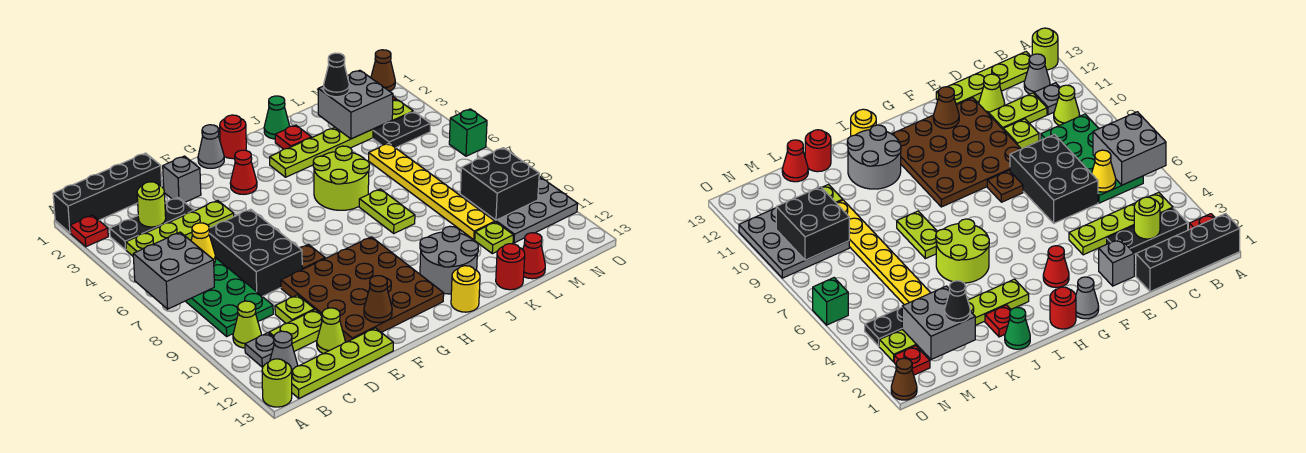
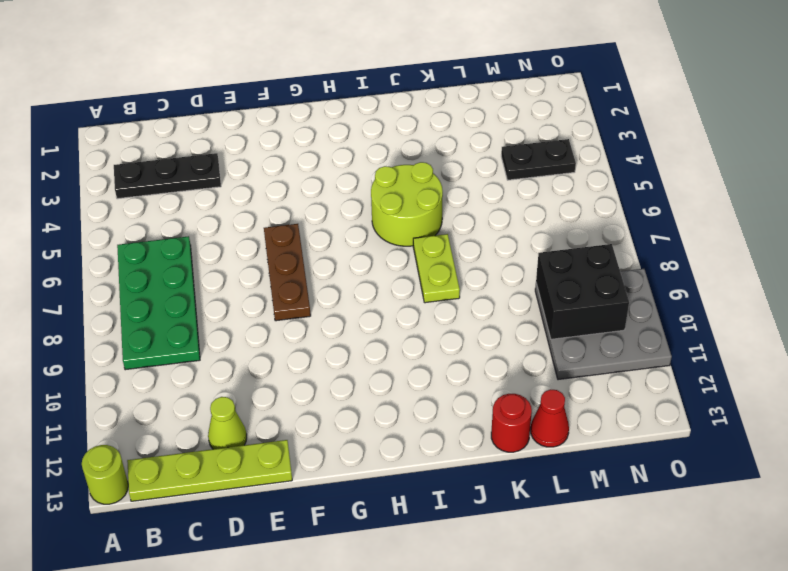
brown plate F6:F8 level 1 -> brown plate F8 level 1
none -> black brick A1:D1 level 1
none -> red plate A2 level 1
none -> lime plate B4:E4 level 1
none -> lime cone B10 level 1

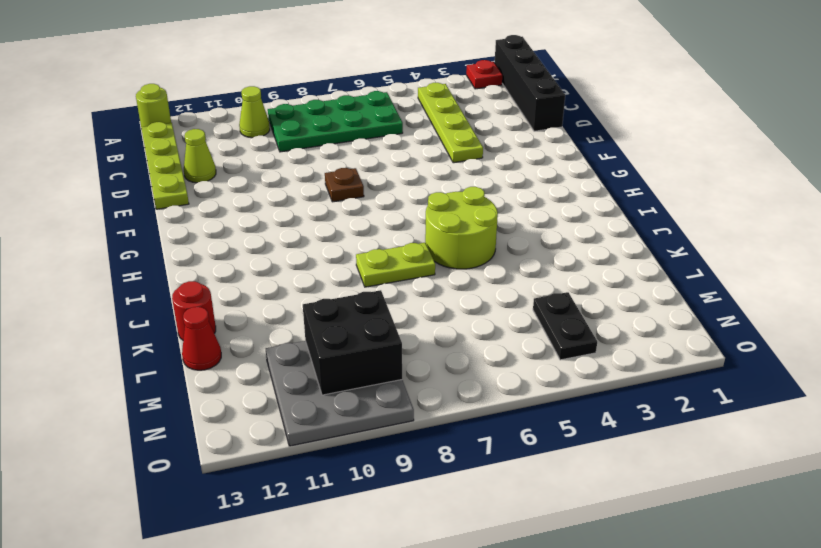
none -> black plate B3:D3 level 1
none -> grey plate B11 level 1
none -> grey cone B12 level 1
none -> lime plate C11:D11 level 1

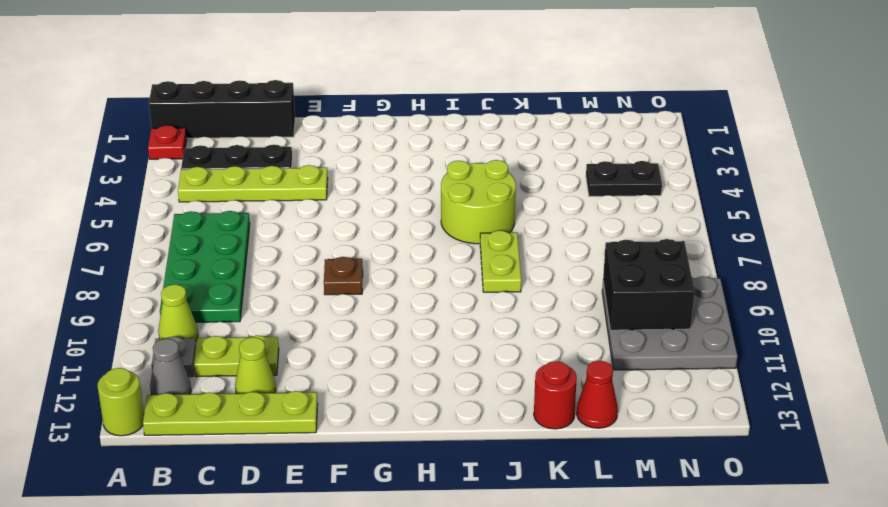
none -> black brick D6:E8 level 1
none -> lime plate D10 level 1
none -> grey brick E2 level 1
none -> brown plate E9:H12 level 1

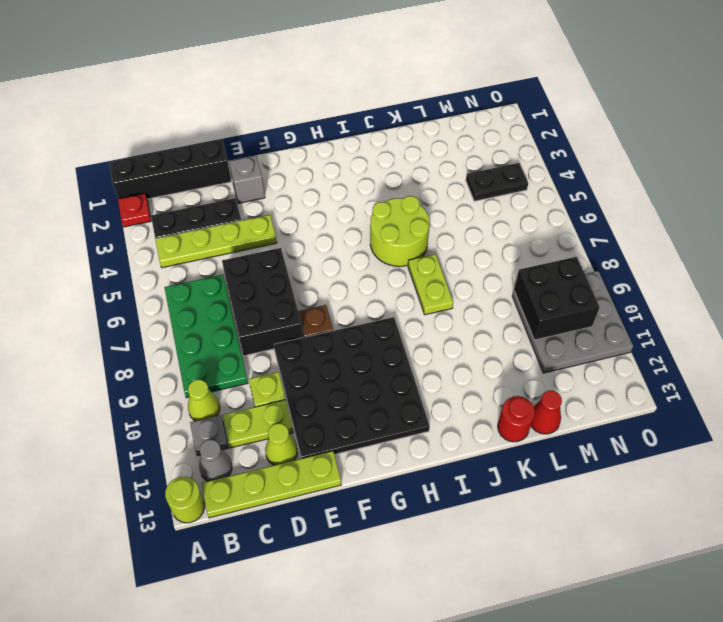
black plate E9:H12 level 1 -> brown plate E9:H12 level 1
none -> grey cone G1 level 1
none -> red cone G3 level 1
none -> red round brick H1 level 1
none -> lime plate I3:N3 level 1

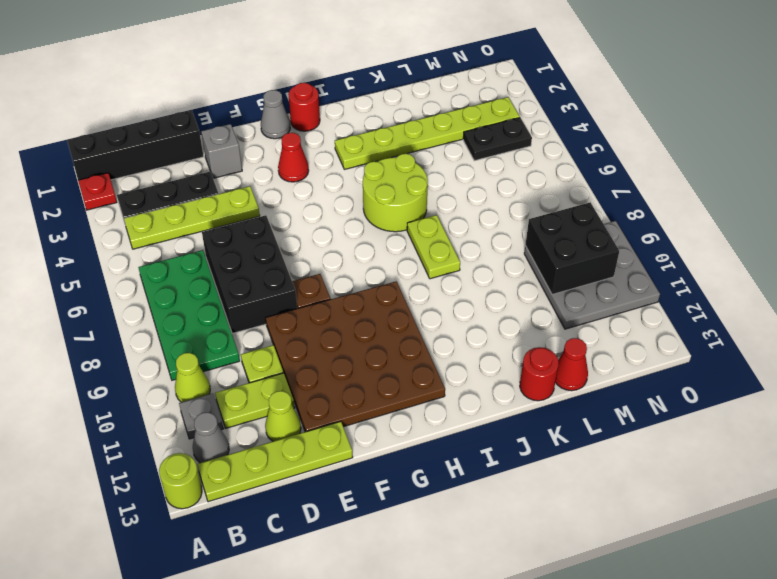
none -> grey round brick I11:J12 level 1
none -> yellow round brick I13 level 1
none -> green cone J1 level 1
none -> red plate J2 level 1

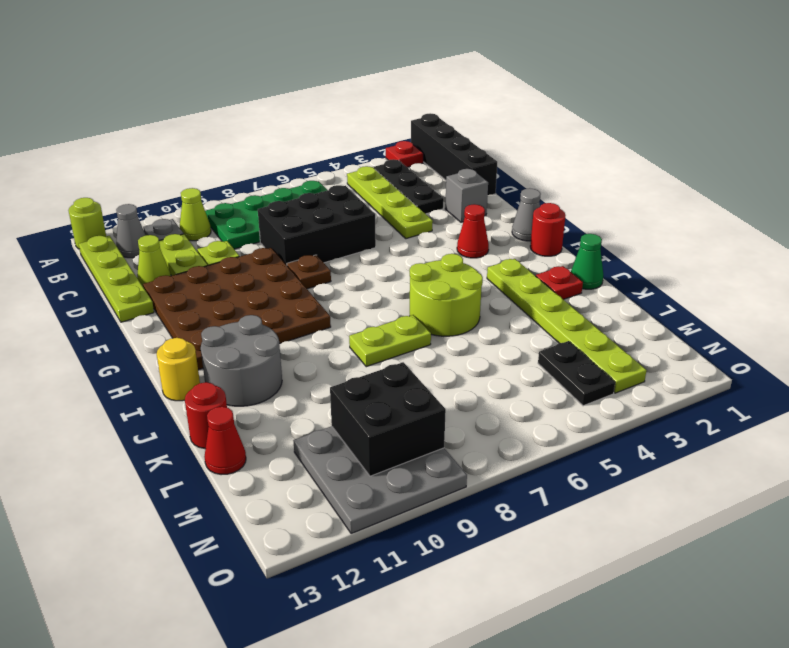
none -> yellow plate L5:L10 level 1
none -> lime plate L11 level 1
none -> red plate N2 level 1
none -> brown cone O1 level 1

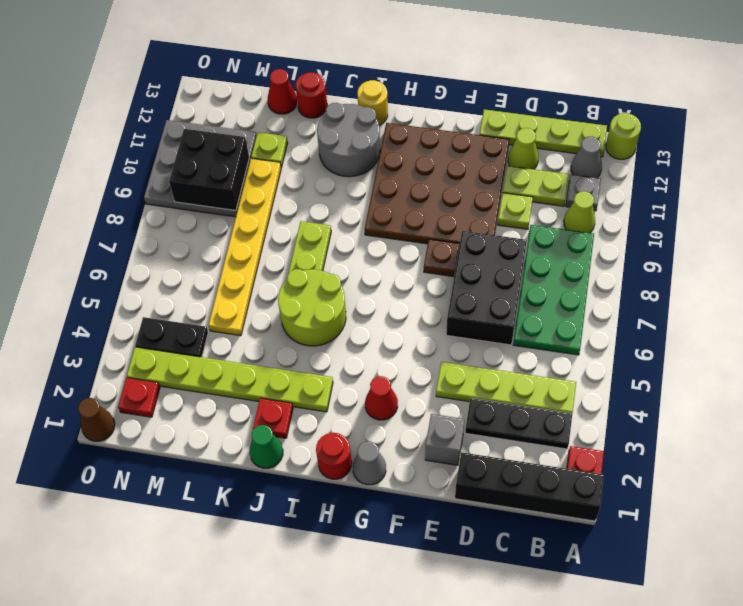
none -> green brick O6 level 1
none -> grey brick A6:B7 level 2
none -> lime round brick C3 level 2
none -> yellow cone C6 level 2

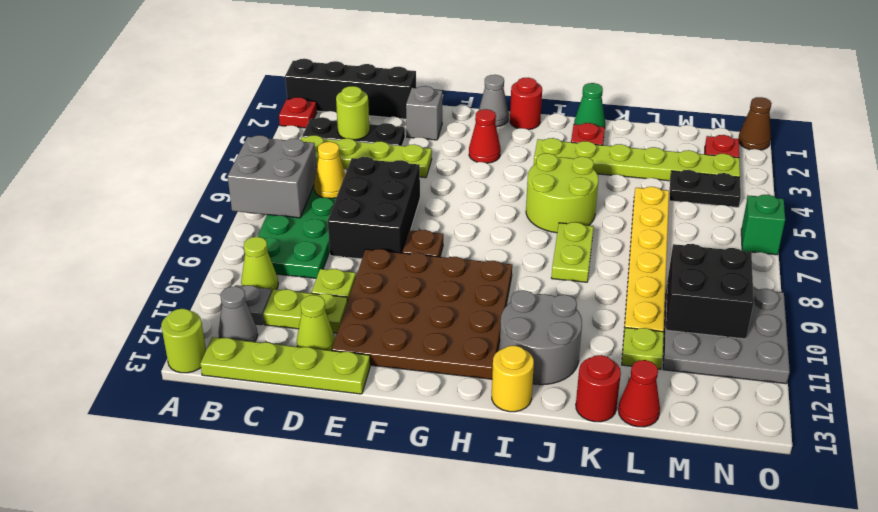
none -> brown cone F12 level 2
none -> grey brick L2:M3 level 2
none -> black cone L2 level 3

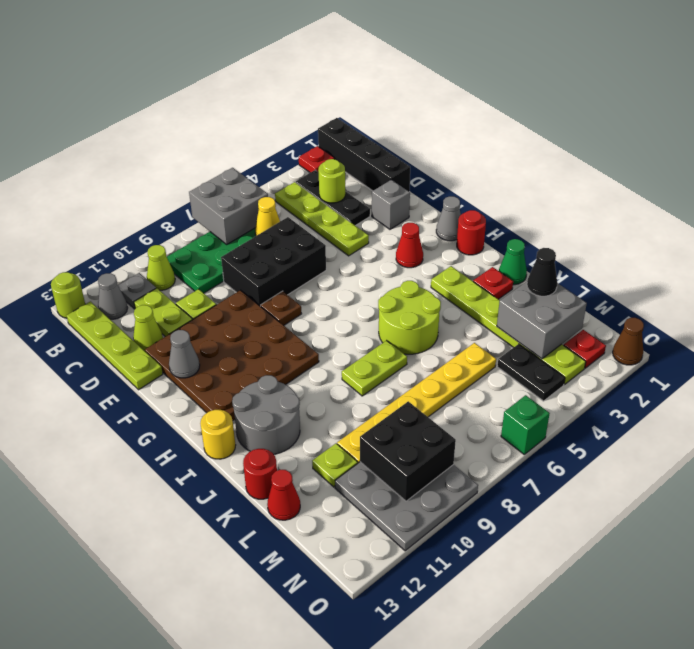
grey cone F12 level 2 -> brown cone F12 level 2

